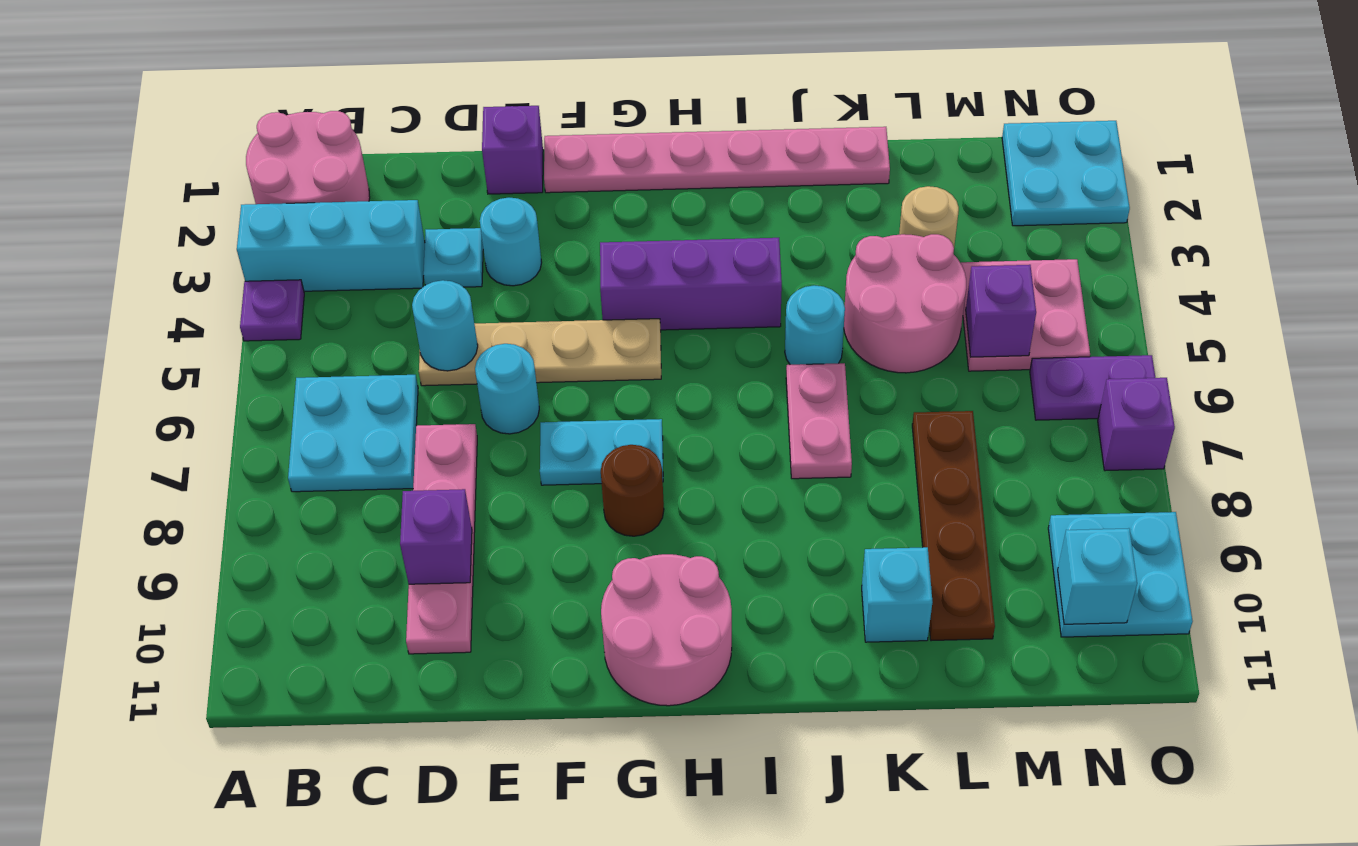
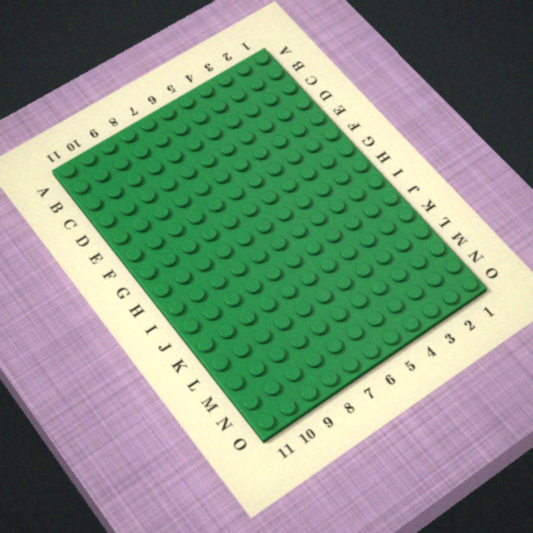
none -> pink round brick A1:B2 level 1
none -> cyan brick A3:C3 level 1
none -> purple plate A4 level 1
none -> cyan plate B6:C7 level 1

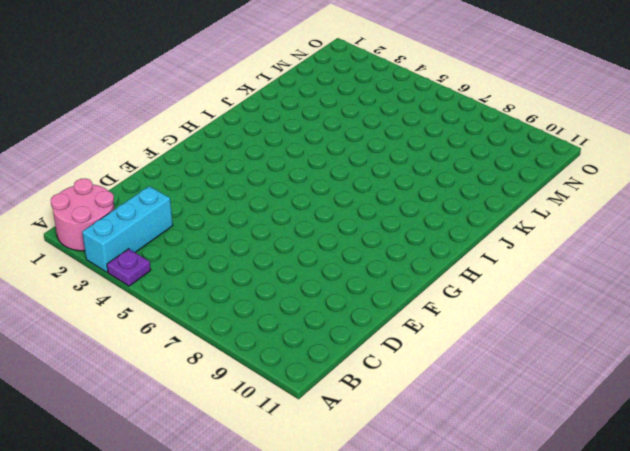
none -> cyan plate B6:C7 level 1
none -> cyan plate D3 level 1
none -> tan plate D5:G5 level 1
none -> pink plate D7:D10 level 1

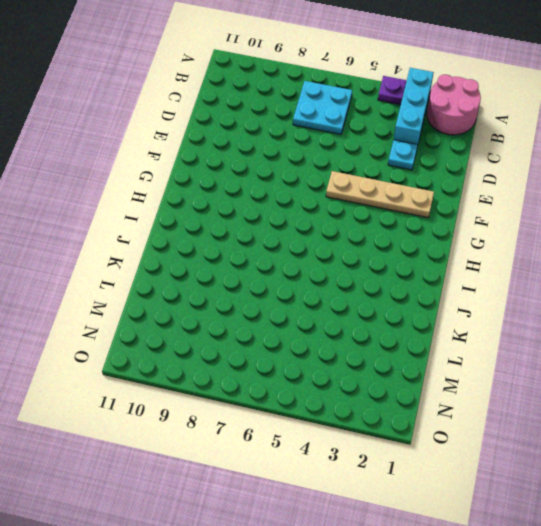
tan plate F2:F5 level 1 -> tan plate D5:G5 level 1
none -> pink plate D7:D10 level 1
none -> purple brick E1 level 1
none -> cyan round brick E3 level 1
none -> cyan round brick E6 level 1

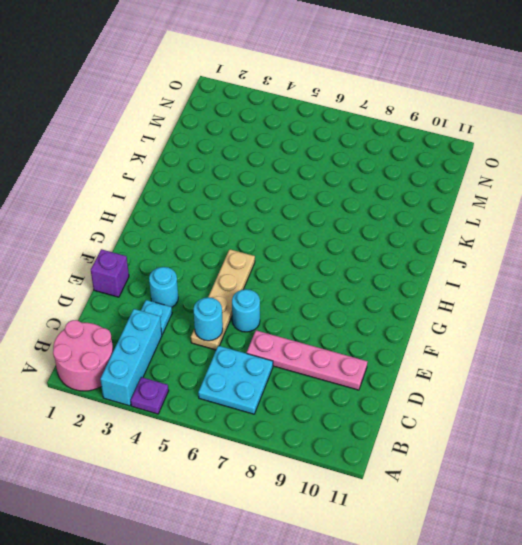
none -> pink plate F1:K1 level 1
none -> cyan plate F7:G7 level 1
none -> purple brick G4:I4 level 1
none -> brown round brick G8 level 1

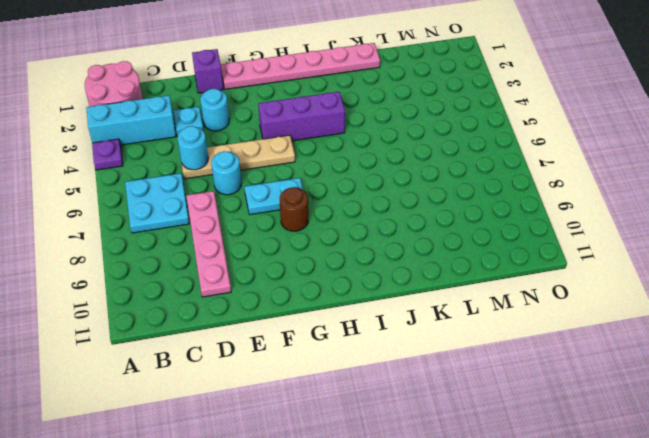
none -> pink round brick G10:H11 level 1
none -> cyan round brick J5 level 1
none -> pink plate J6:J7 level 1
none -> pink round brick K4:L5 level 1

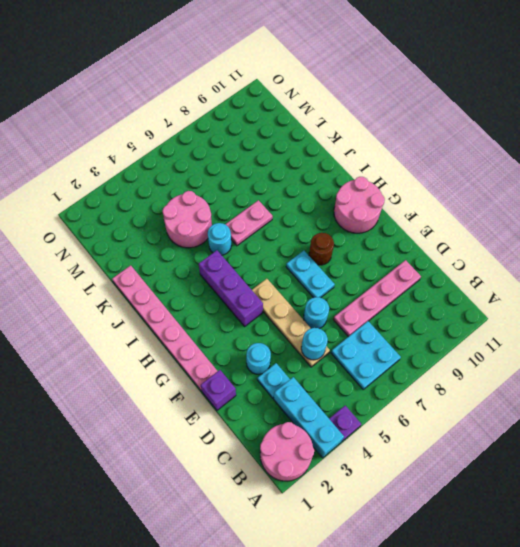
none -> cyan brick K10 level 1
none -> tan round brick L3 level 1
none -> brown plate L7:L10 level 1
none -> pink plate M4:N5 level 1

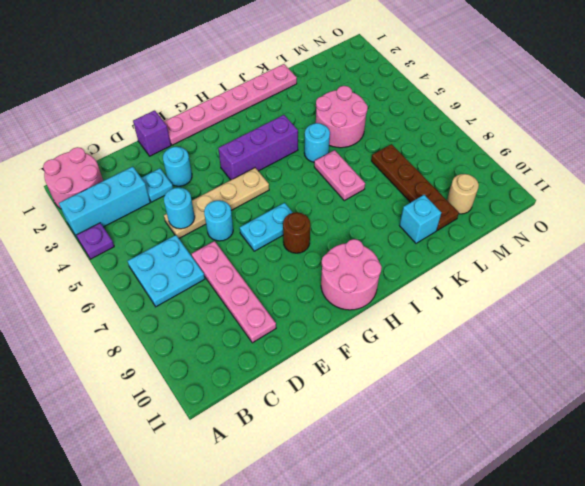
tan round brick M10 level 1 -> tan round brick L3 level 1
none -> pink plate M4:N5 level 1
none -> cyan plate N1:O2 level 1
none -> purple plate N6:O6 level 1
none -> cyan plate N9:O10 level 1

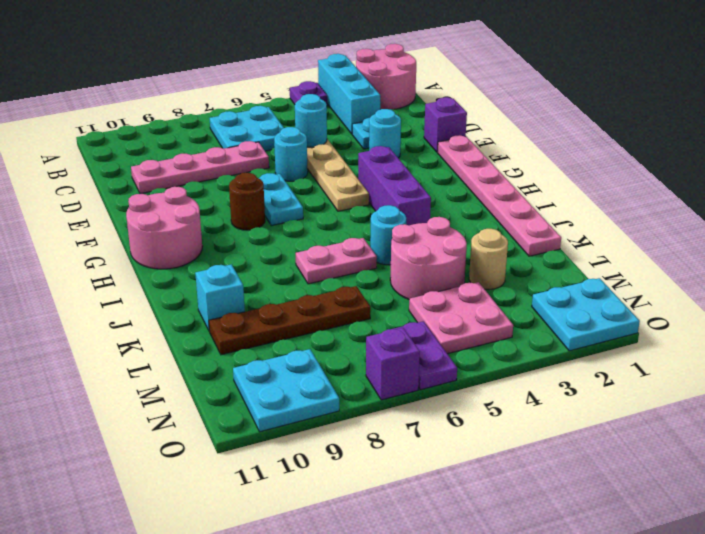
none -> purple brick D9 level 2
none -> purple brick M5 level 2
none -> cyan brick N10 level 2

